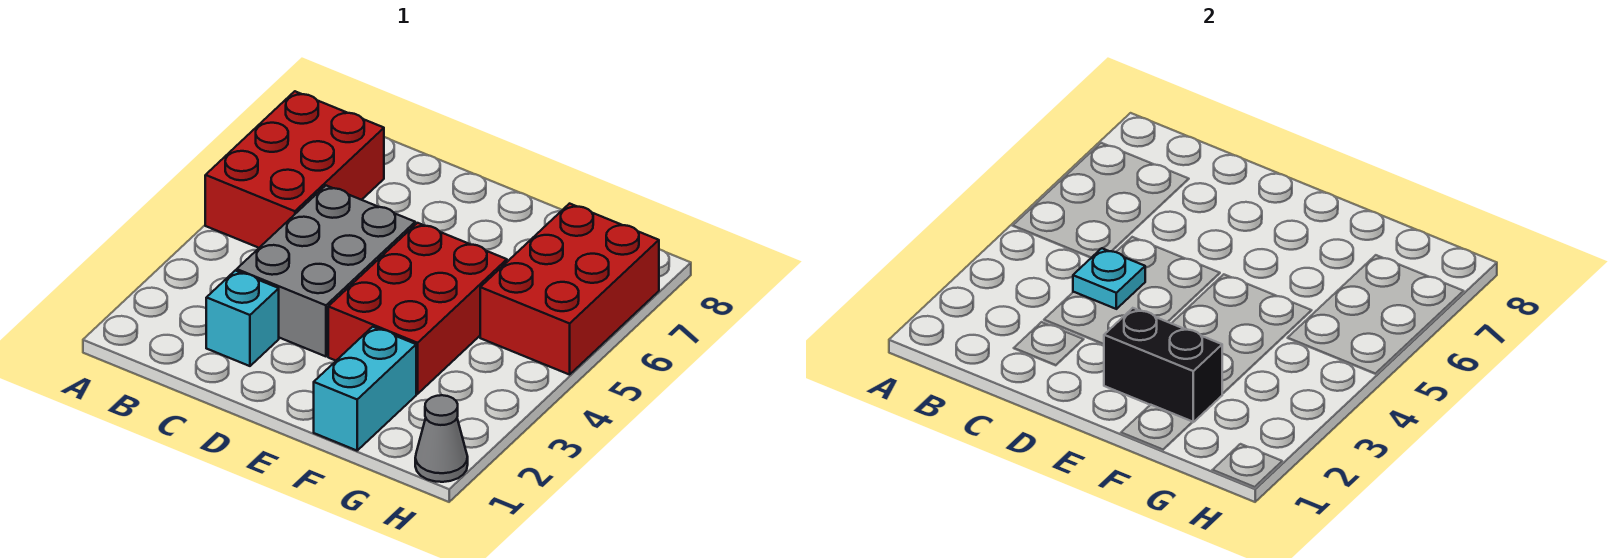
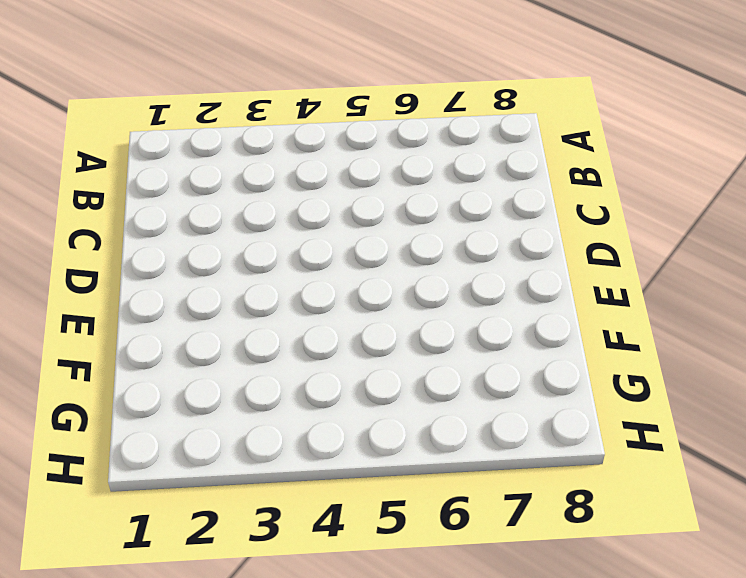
none -> red brick A5:B7 level 1
none -> cyan brick C2 level 1

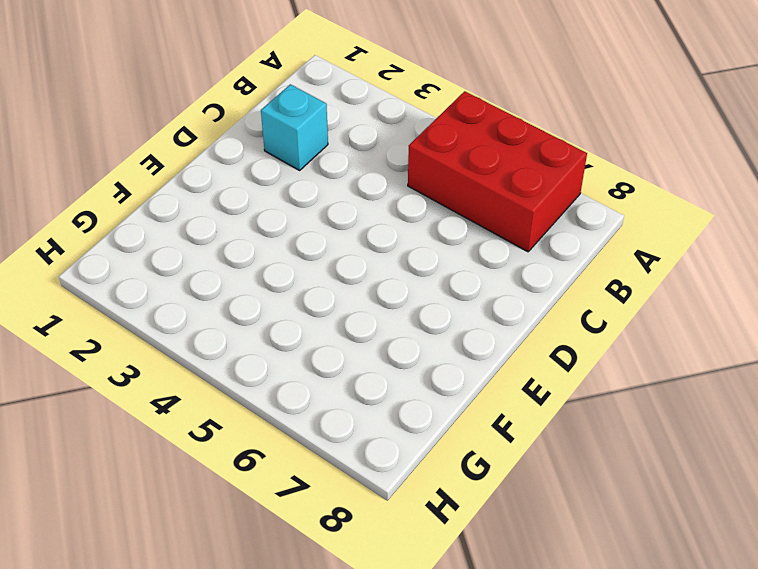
none -> grey brick C3:D5 level 1
none -> red brick E3:F5 level 1

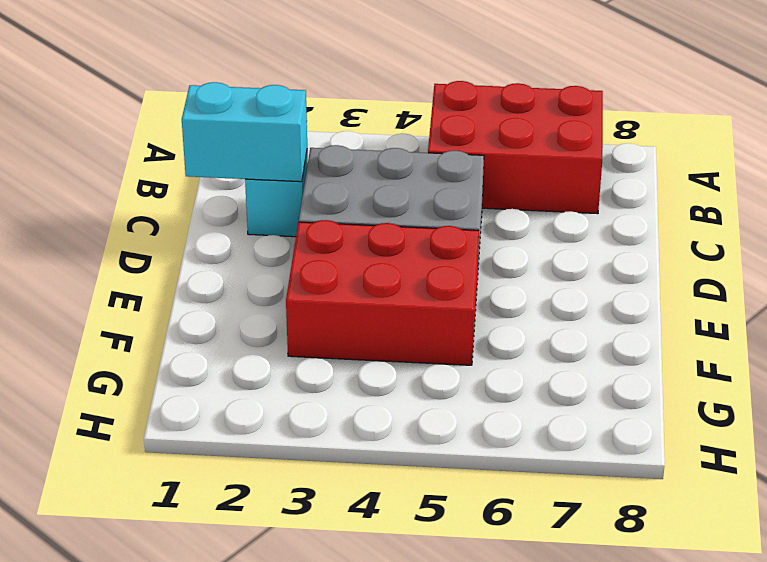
cyan brick C1:C2 level 2 -> cyan brick F1:F2 level 1
none -> red brick G5:H7 level 1
none -> grey cone H1 level 1

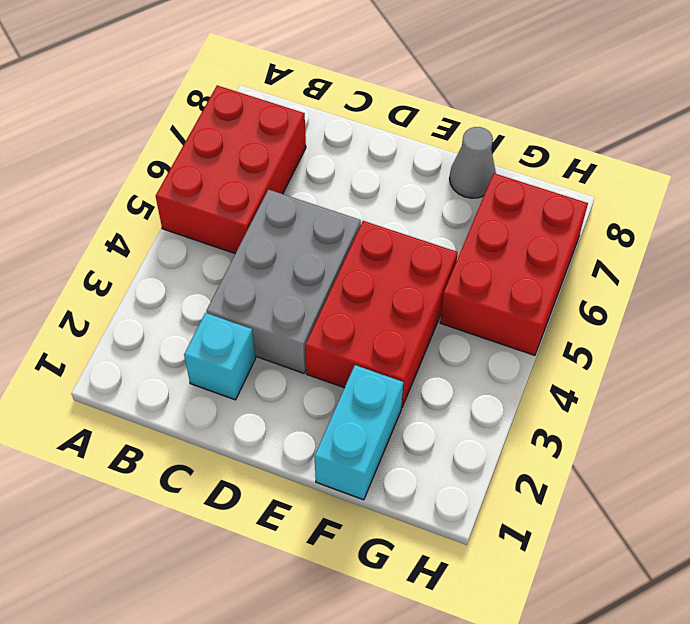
grey cone F8 level 1 -> grey cone H1 level 1
none -> cyan plate C4 level 2
none -> black brick E2:F2 level 2

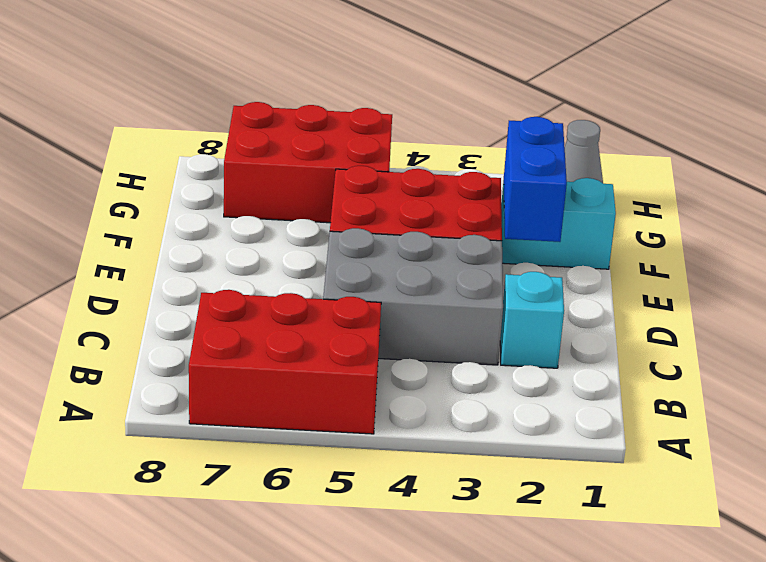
blue brick E2:F2 level 2 -> black brick E2:F2 level 2
none -> cyan plate C4 level 2

